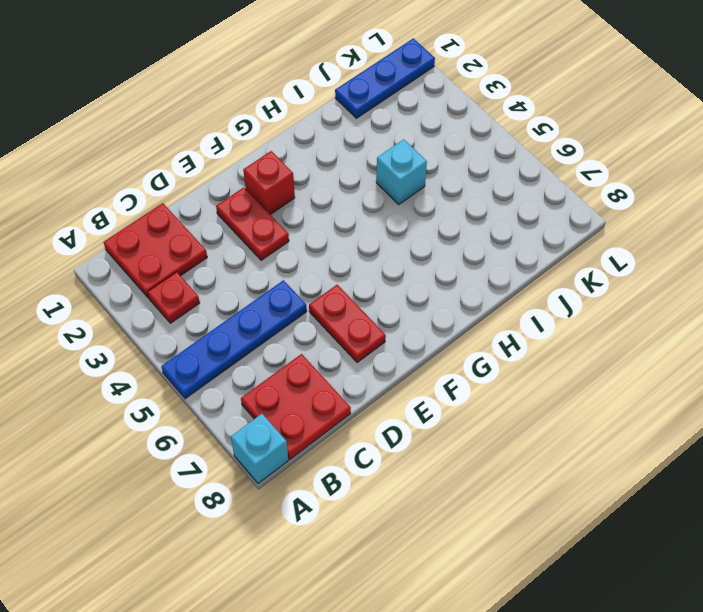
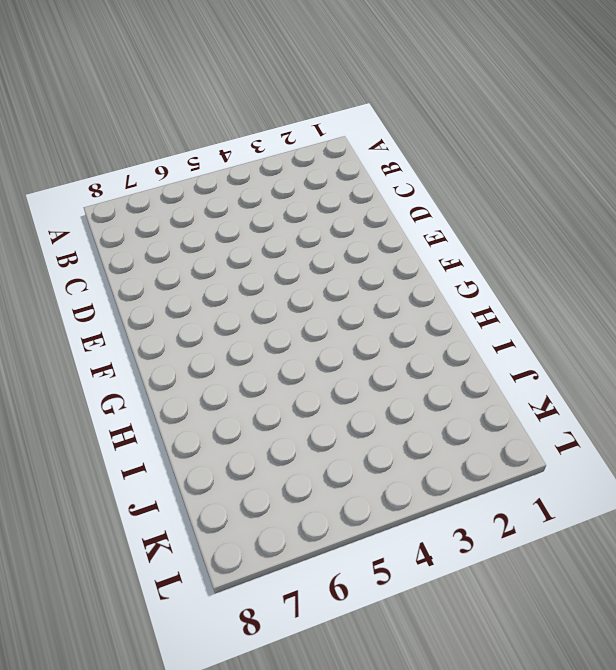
none -> blue plate A5:D5 level 1
none -> cyan brick A8 level 1

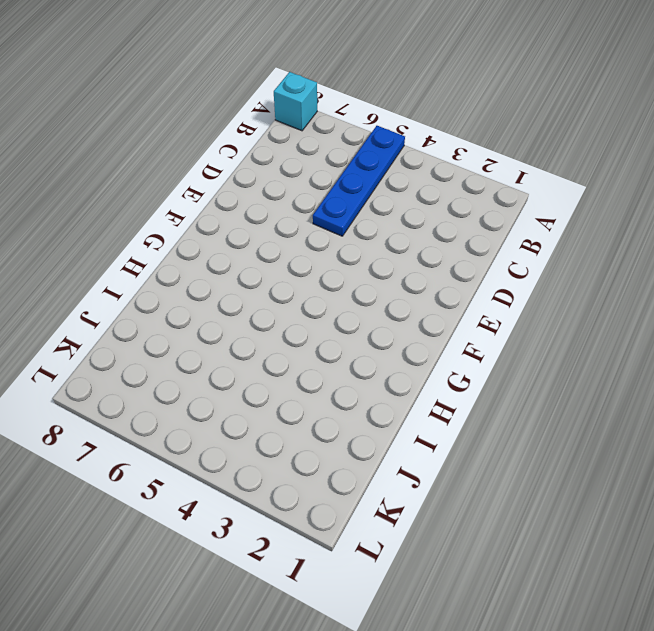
none -> red plate B1:C2 level 1
none -> red plate B3 level 1

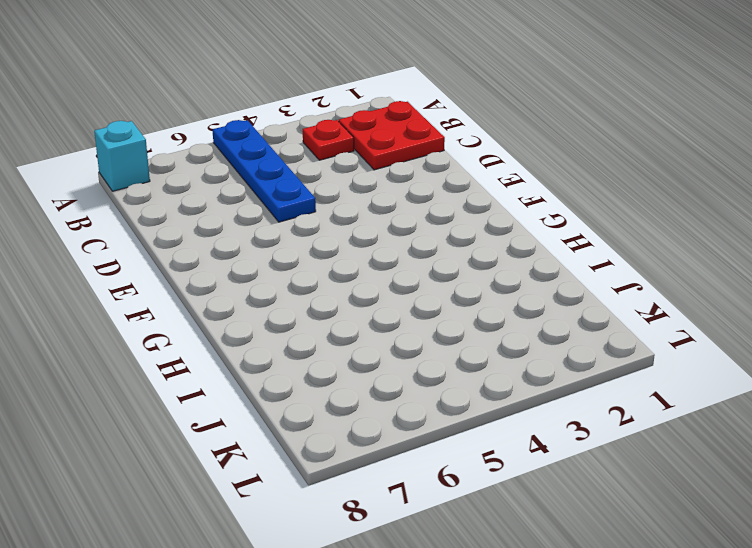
none -> red plate B7:C8 level 1
none -> red plate E2:E3 level 1

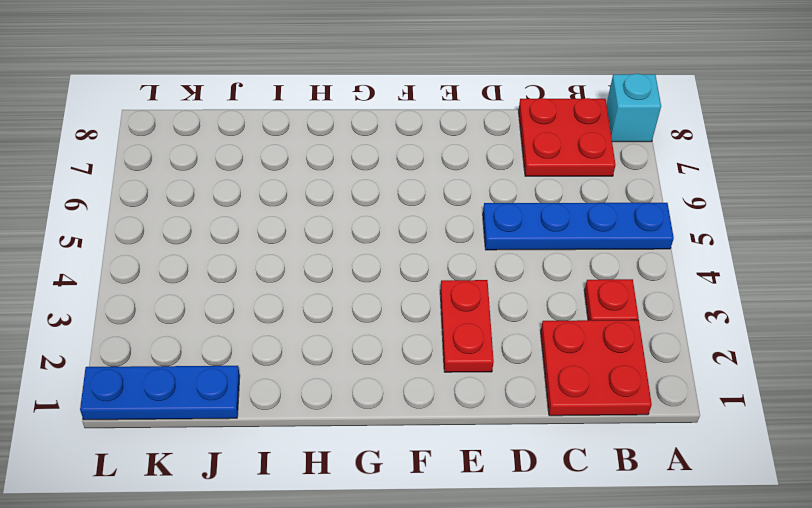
none -> red plate E6:E7 level 1
none -> red brick F2 level 1

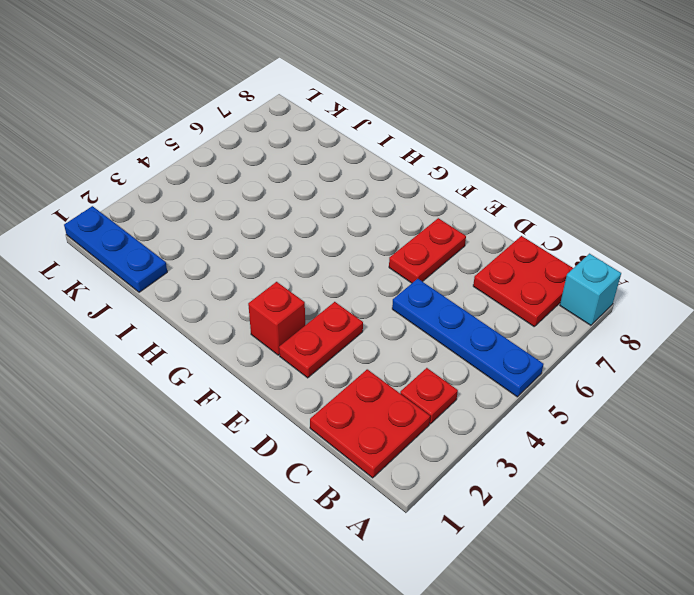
none -> cyan brick I4 level 1

